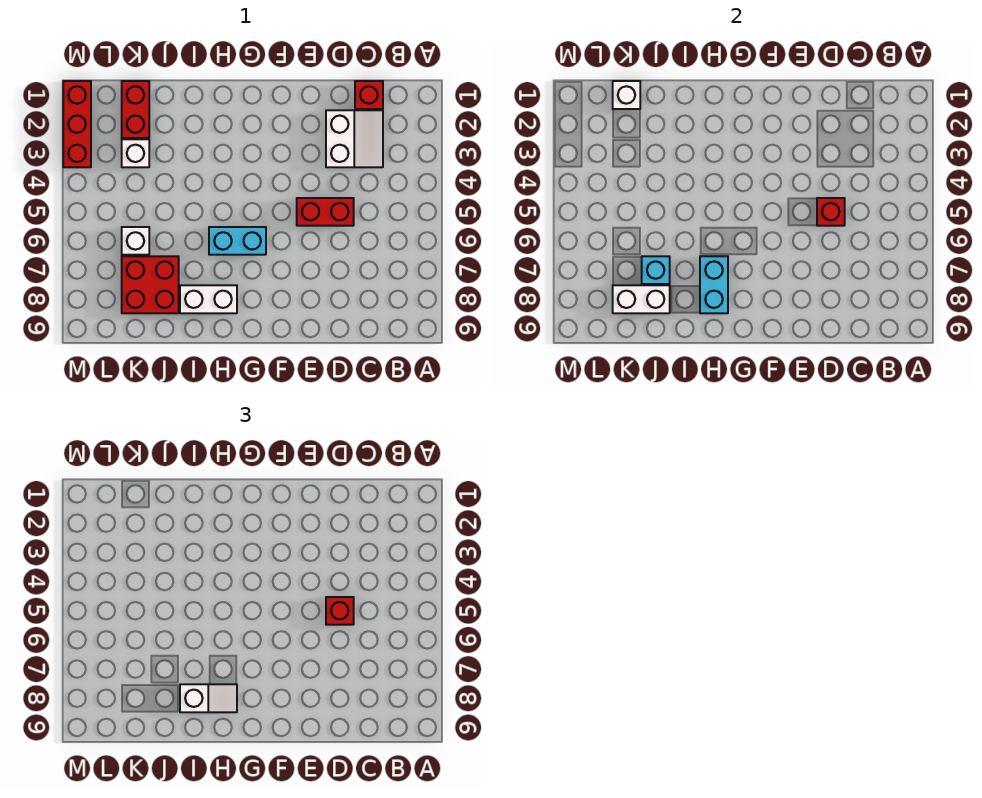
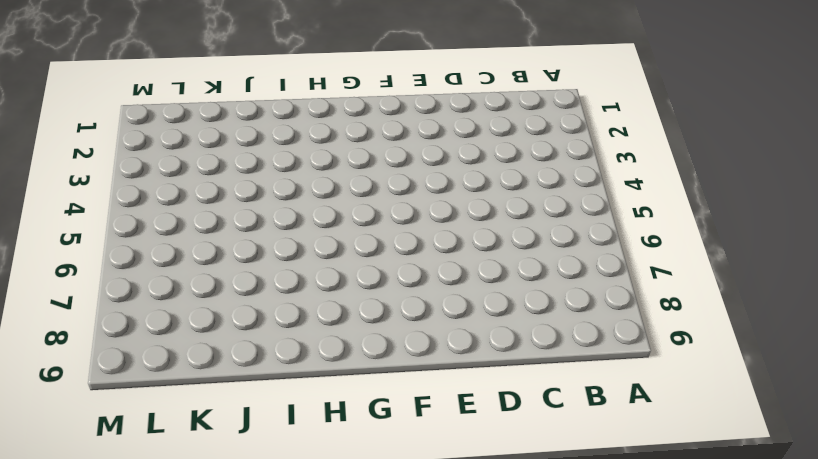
none -> red brick C1 level 1
none -> white slope C2:D3 level 1 top D
none -> red brick D5:E5 level 1

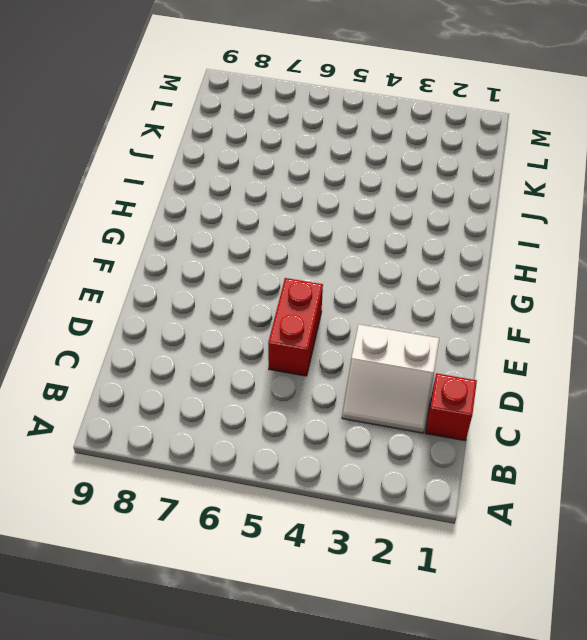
none -> cyan brick G6:H6 level 1
none -> white brick H8:I8 level 1
none -> red brick J7:K8 level 1

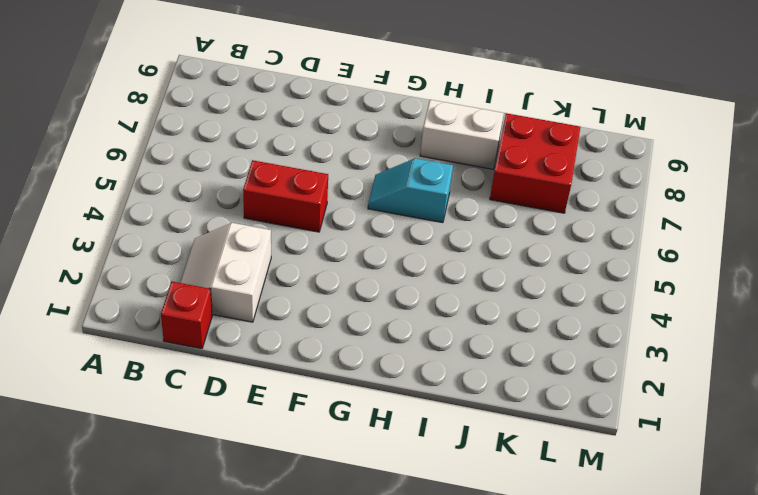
cyan slope G6:H6 level 1 top H -> cyan brick G6:H6 level 1
none -> red brick K1:K2 level 1
none -> white brick K3 level 1
none -> white brick K6 level 1

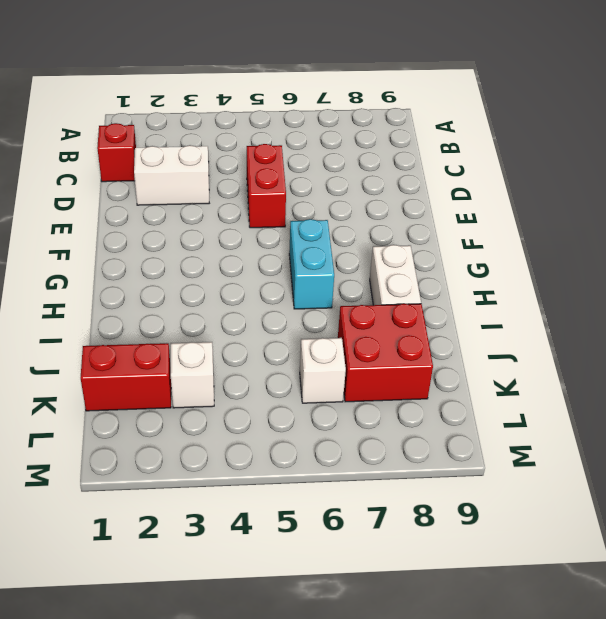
none -> red brick M1:M3 level 1
none -> red brick D5 level 2
none -> cyan brick H7:H8 level 2

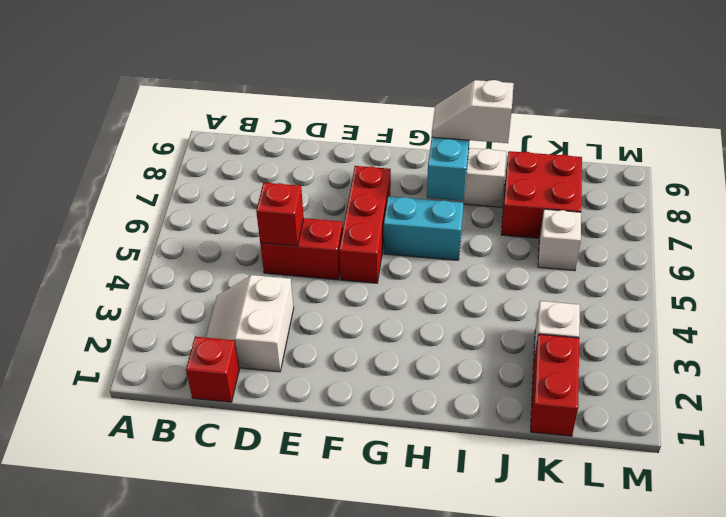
red brick F5:F7 level 1 -> red brick M1:M3 level 1
none -> cyan brick J7 level 2
none -> white brick J8:K8 level 2
none -> white brick K1 level 2

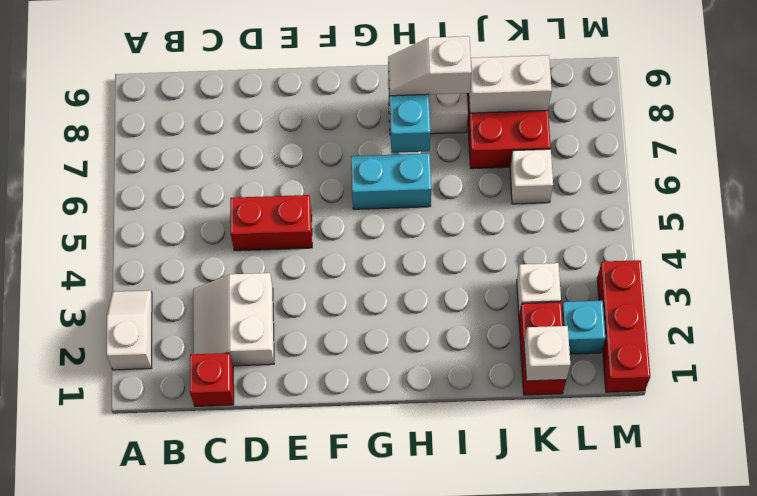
white slope A2:A3 level 1 top 2 -> none
cyan brick L2 level 1 -> cyan brick J7 level 2
none -> red brick D5 level 2
none -> red brick D5 level 3

